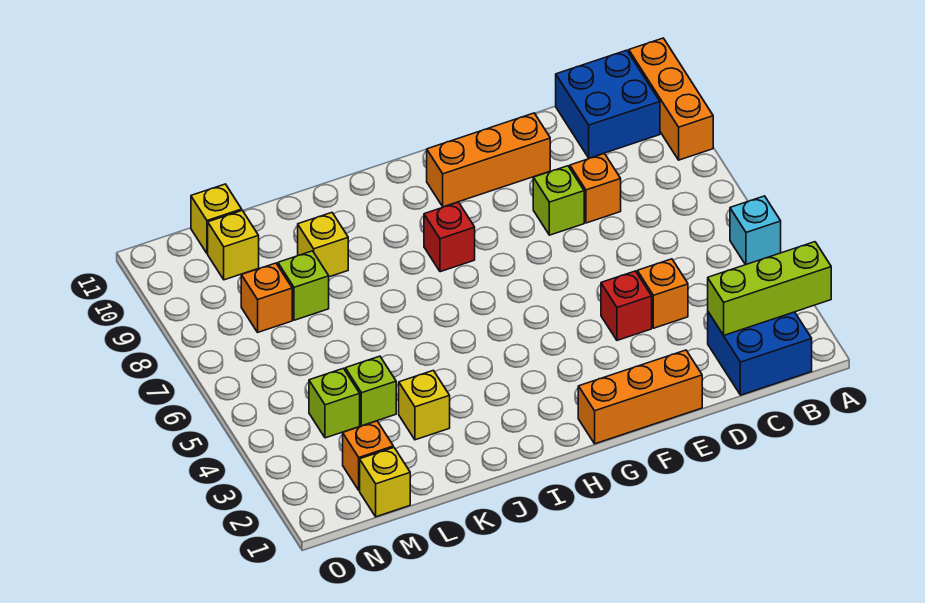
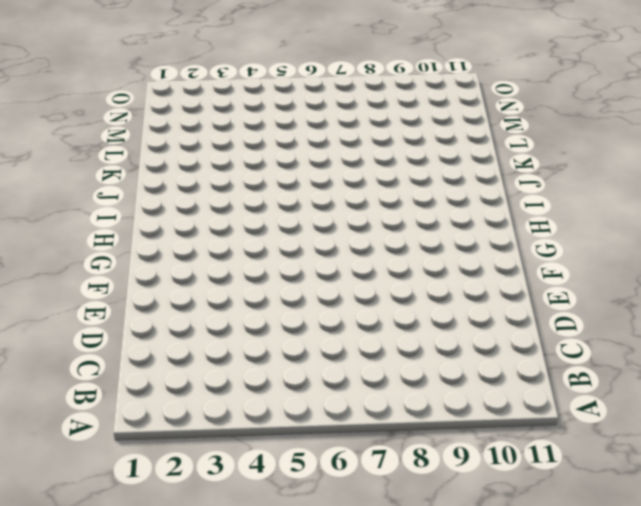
none -> cyan brick A5 level 1
none -> orange brick A9:A11 level 1
none -> blue brick B1:C2 level 1

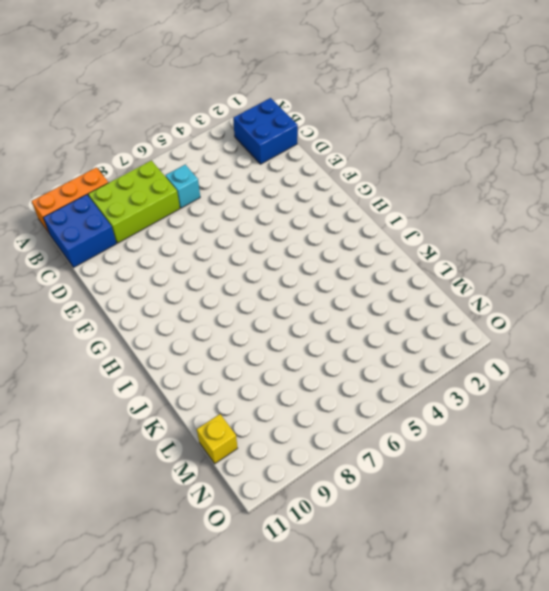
lime brick B7:C9 level 1 -> none
cyan brick C6 level 1 -> cyan brick A5 level 1
none -> orange brick D4 level 1
none -> orange brick D8 level 1
none -> orange brick E1:G1 level 1

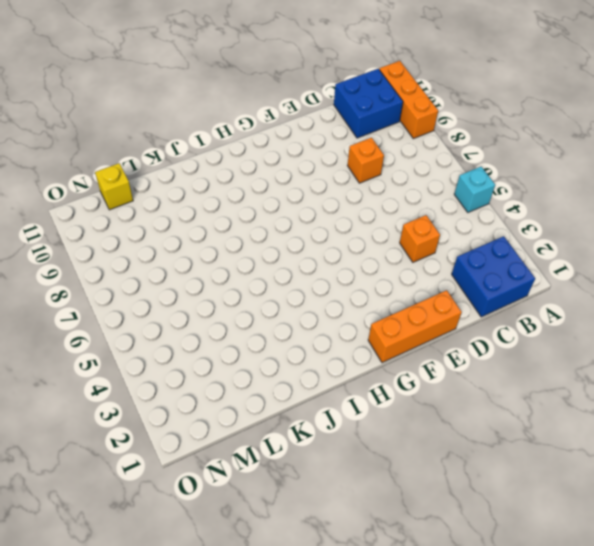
none -> red brick E4 level 1
none -> lime brick E8 level 1
none -> orange brick E10:G10 level 1

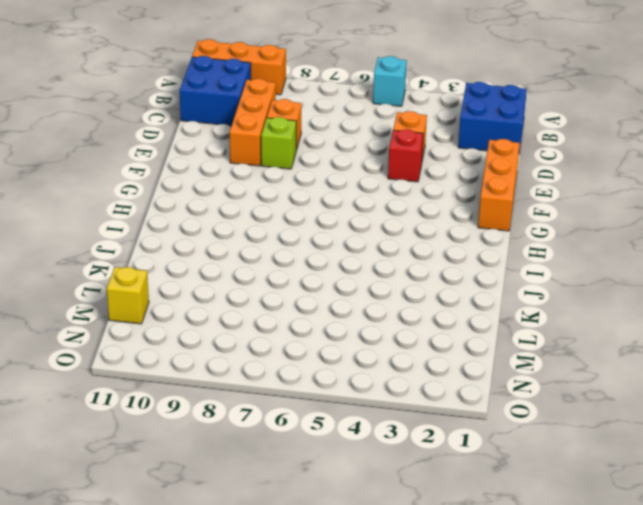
orange brick C9:E9 level 1 -> orange brick E10:G10 level 1
none -> red brick H8 level 1
none -> yellow brick K3 level 1
none -> yellow brick K9 level 1

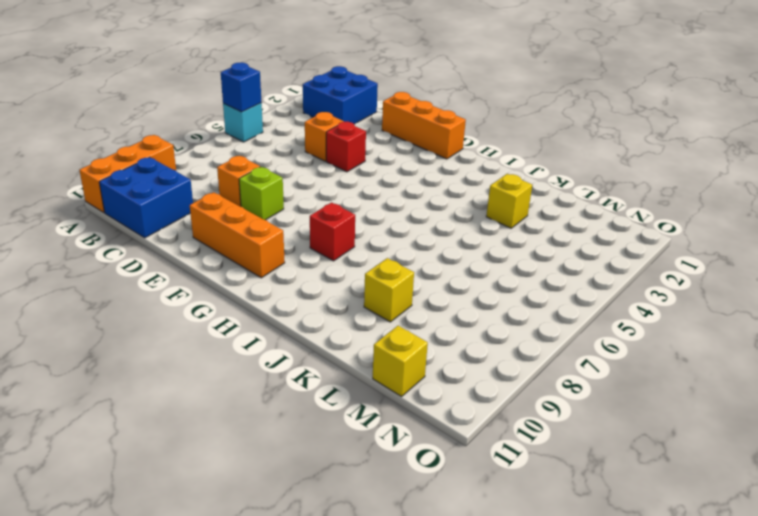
blue brick A5 level 2 -> none
none -> lime brick L4 level 1
none -> lime brick L8 level 1
none -> yellow brick M1 level 1

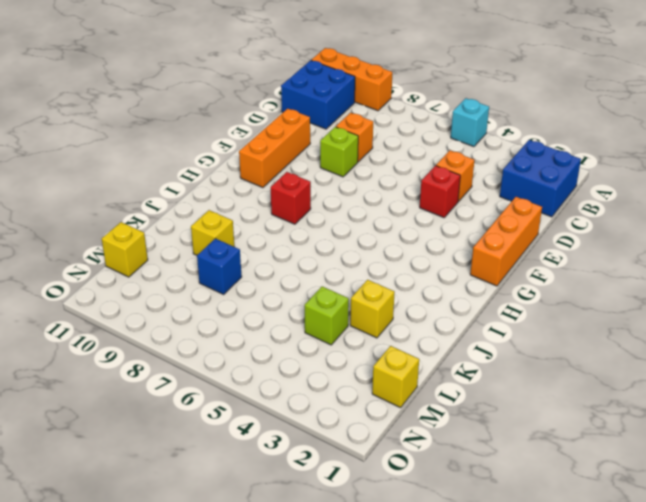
blue brick L8 level 1 -> lime brick L8 level 1
none -> orange brick M2 level 1
none -> lime brick M4 level 1
none -> orange brick M8 level 1

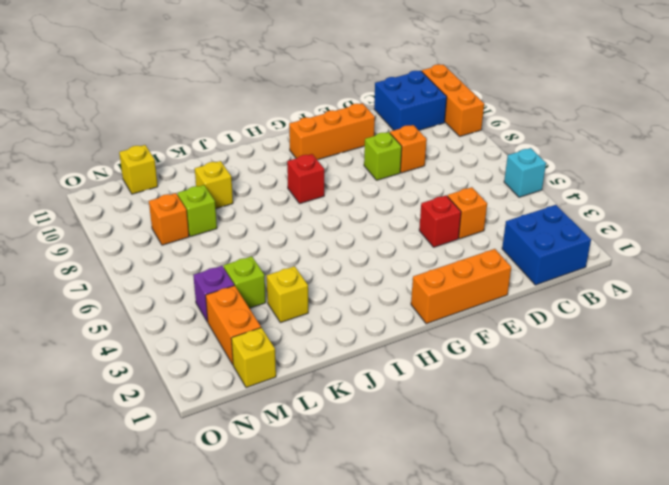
orange brick M2:M3 level 1 -> orange brick M2 level 1
purple brick M4 level 1 -> lime brick M4 level 1
none -> yellow brick M10 level 1
none -> lime brick A2:C2 level 2

